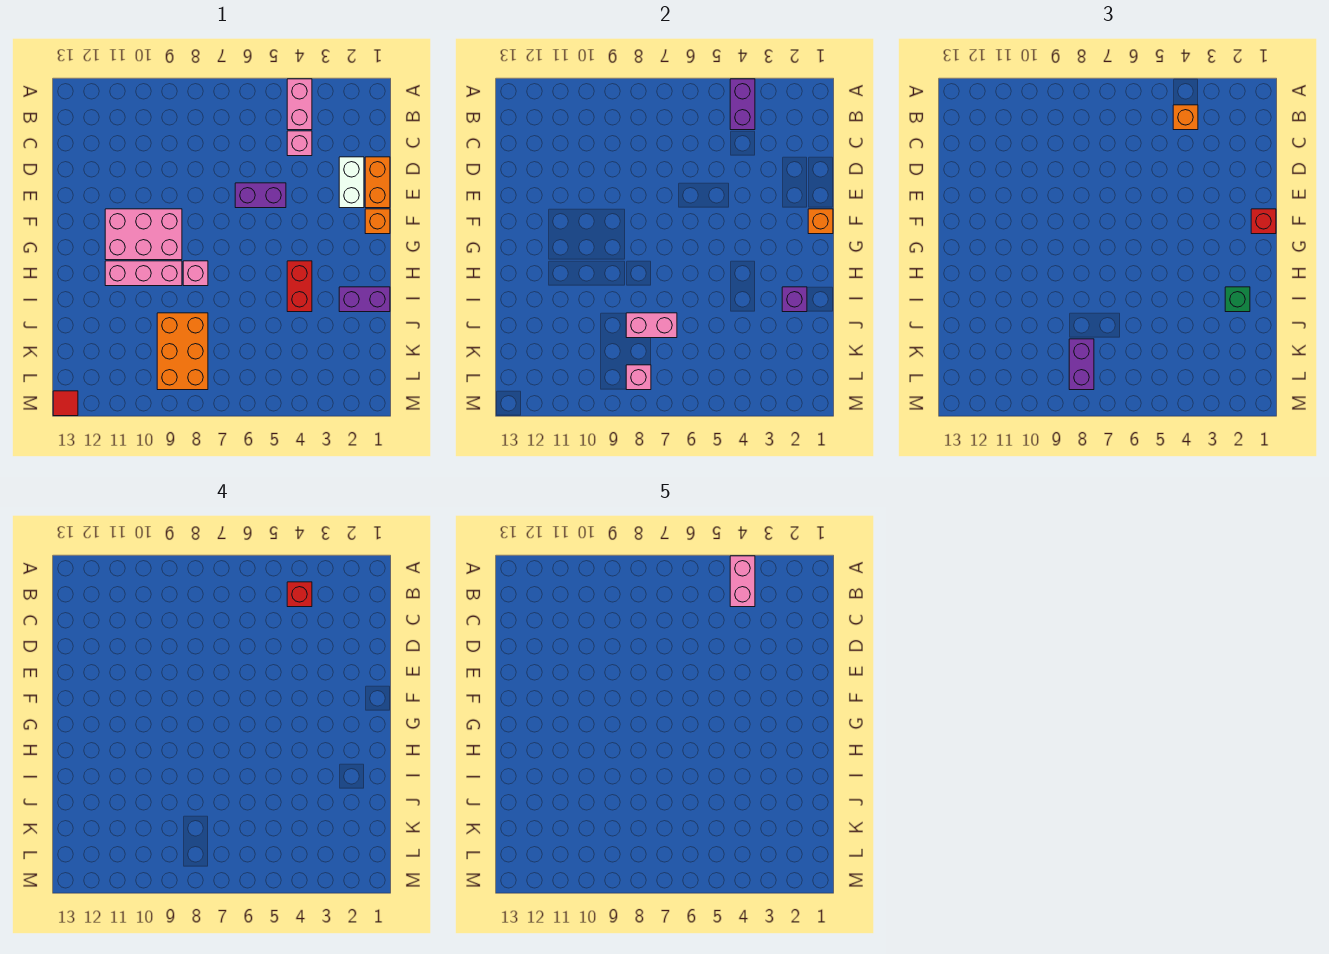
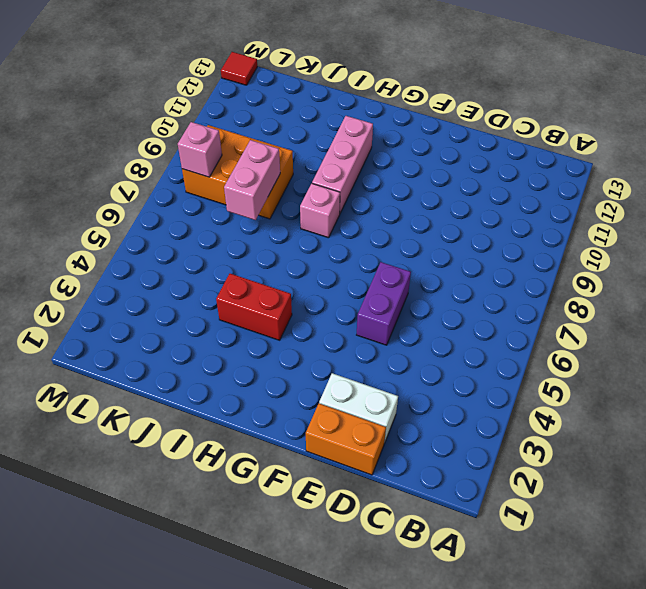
none -> pink brick A4:B4 level 1
none -> pink brick C4 level 1
none -> orange brick F1 level 1

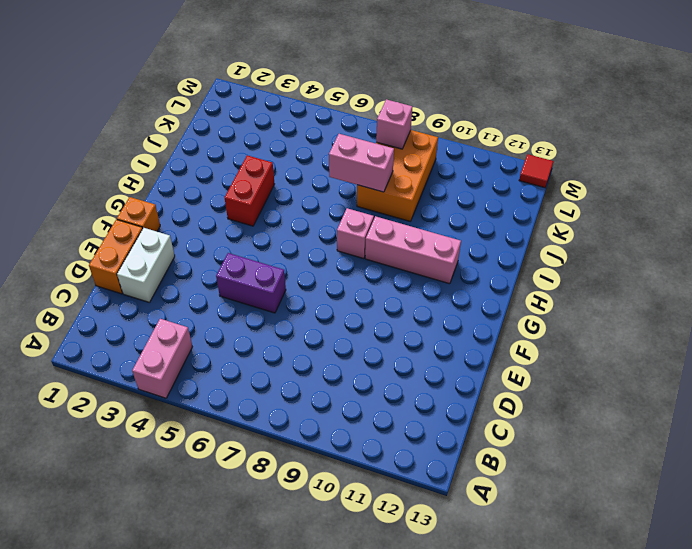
none -> pink brick C4 level 1
none -> pink brick F9:G11 level 1
none -> purple brick I1:I2 level 1

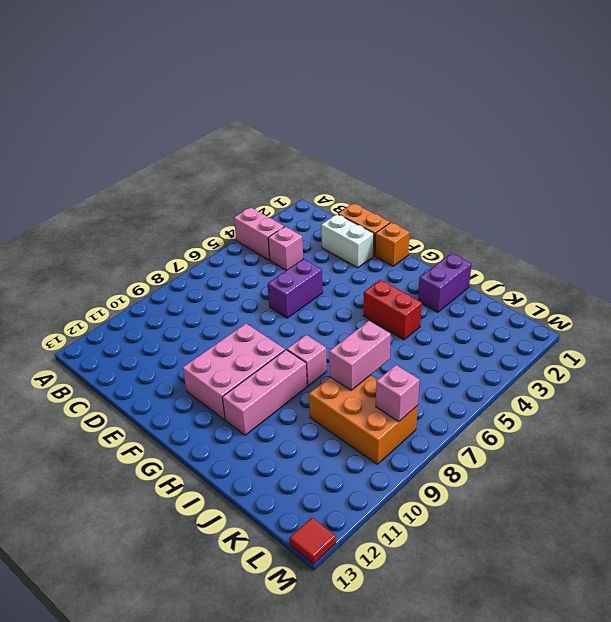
none -> purple brick A4:B4 level 2
none -> orange brick F1 level 2
none -> purple brick I2 level 2

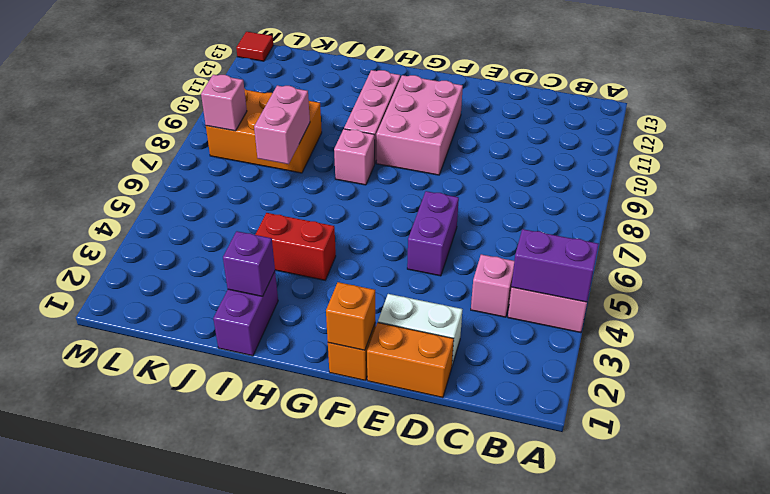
none -> orange brick B4 level 3
none -> red brick F1 level 3
none -> green brick I2 level 3

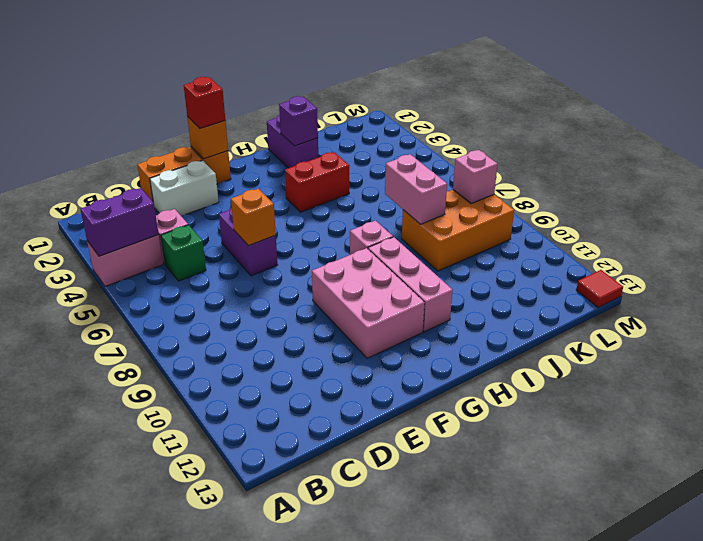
green brick C5 level 1 -> green brick I2 level 3
orange brick E6 level 2 -> orange brick B4 level 3
none -> purple brick K8:L8 level 3
none -> red brick B4 level 4
none -> pink brick A4:B4 level 5

